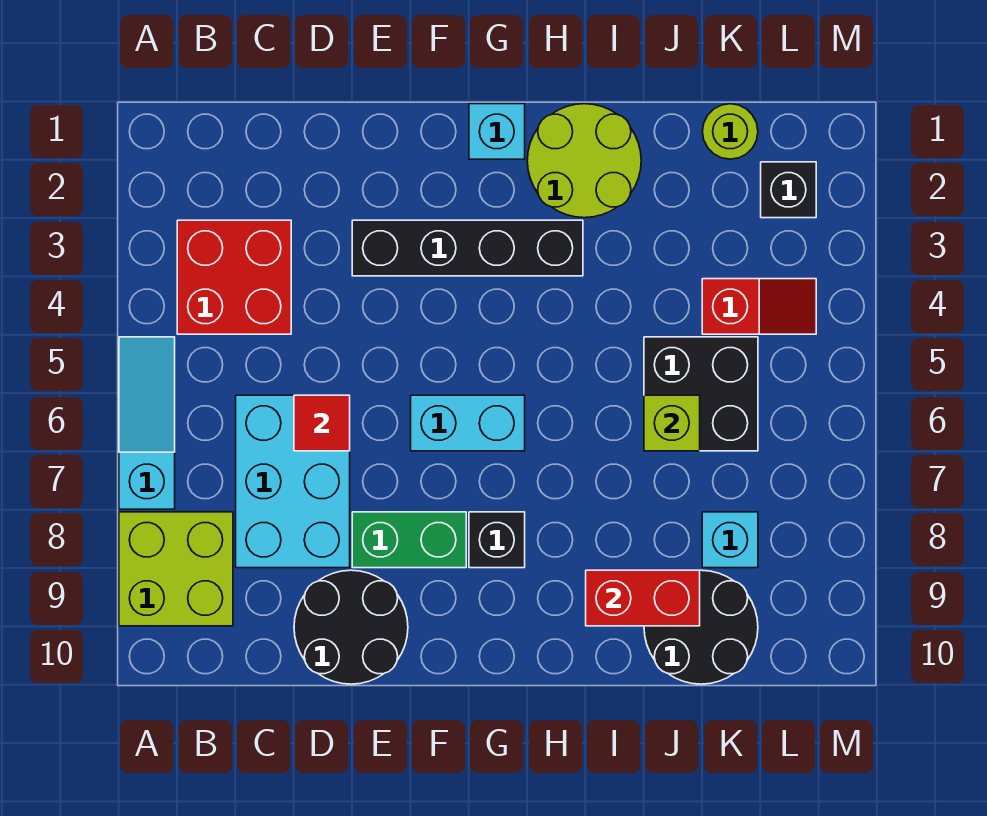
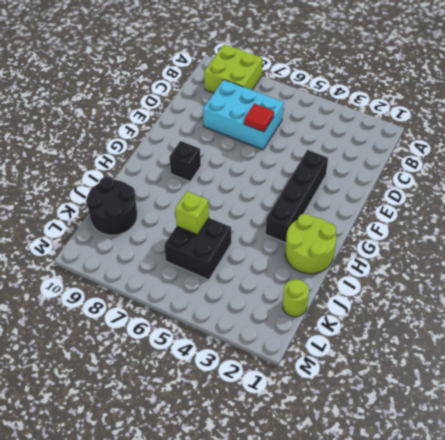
none -> cyan slope A5:A7 level 1 top 7
none -> red brick B3:C4 level 1
none -> black round brick D9:E10 level 1

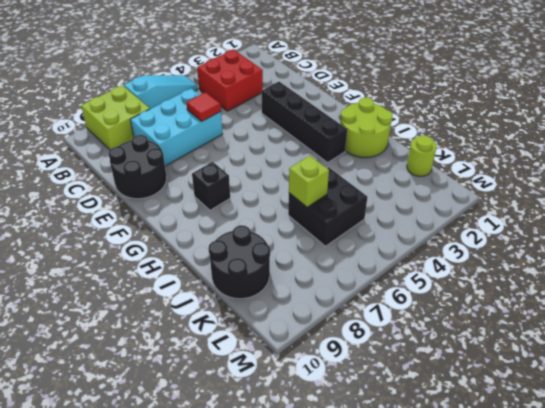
none -> green brick E8:F8 level 1
none -> cyan brick F6:G6 level 1
none -> cyan brick G1 level 1

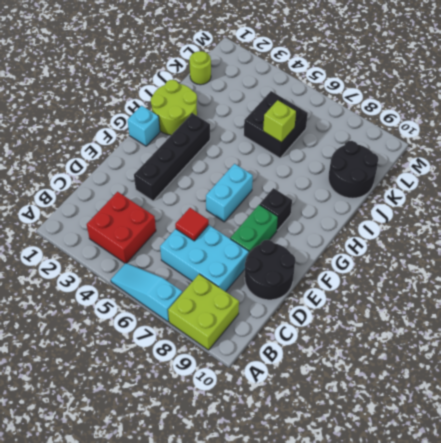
none -> red slope K4:L4 level 1 top K
none -> cyan brick K8 level 1
none -> black brick L2 level 1

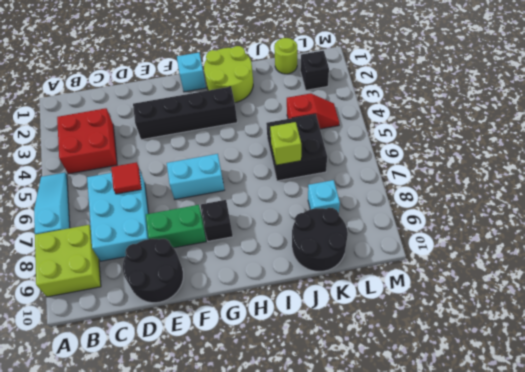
none -> red brick I9:J9 level 2

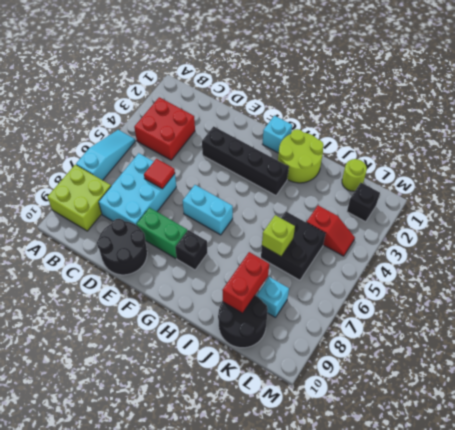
red brick J8:J9 level 2 -> red brick I9:J9 level 2

